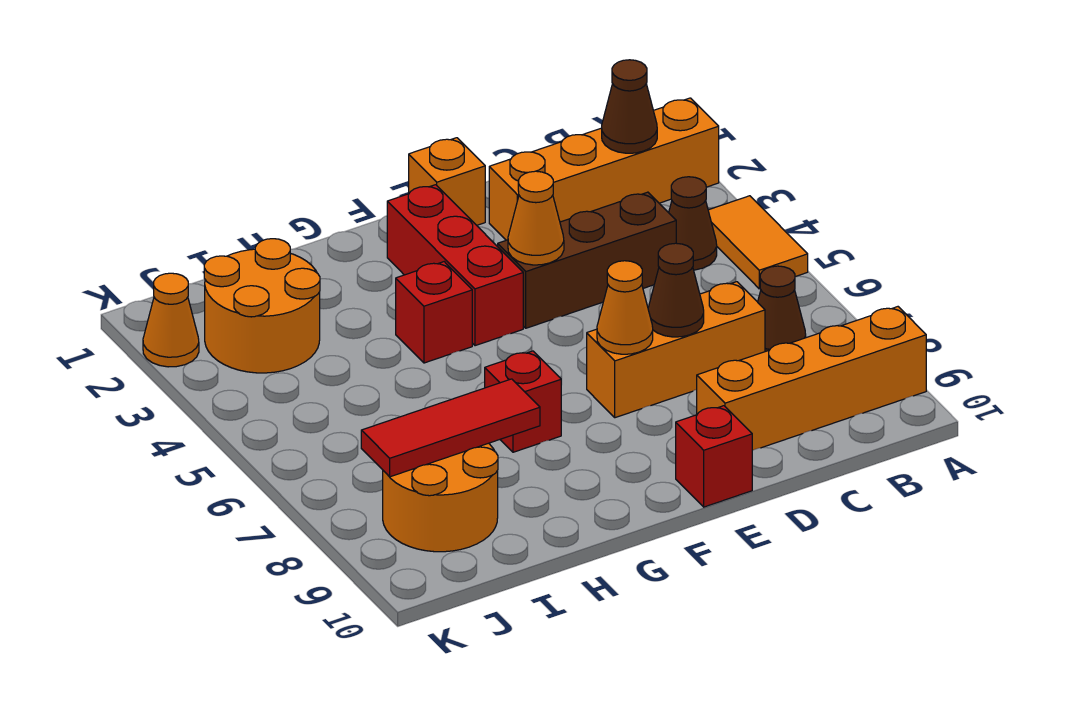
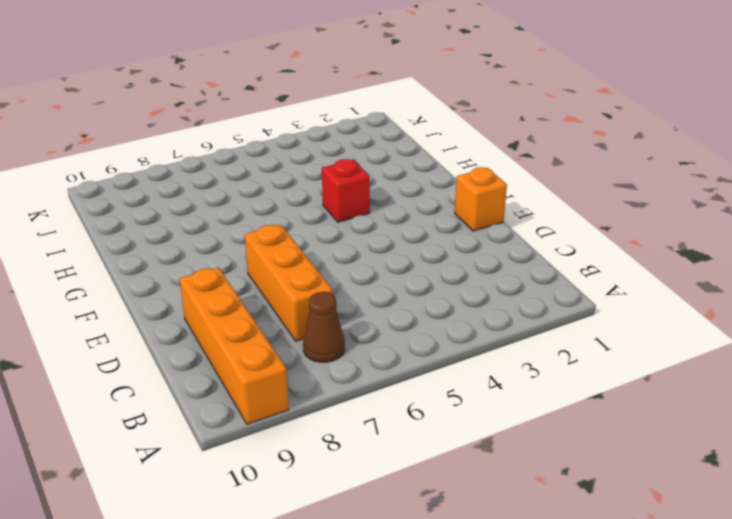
none -> orange brick A2:D2 level 1
none -> orange tile A4:A5 level 1
none -> brown cone B4 level 1

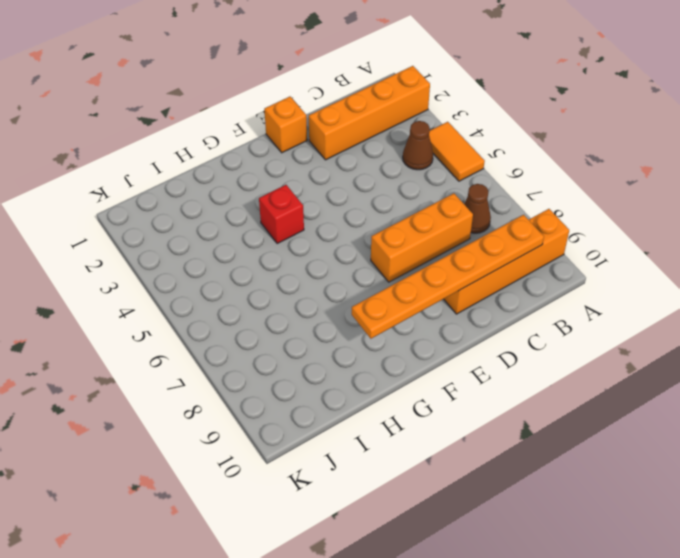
orange plate B9:G9 level 2 -> none
none -> brown brick C4:E4 level 1
none -> red brick E10 level 1
none -> red brick F2:F4 level 1

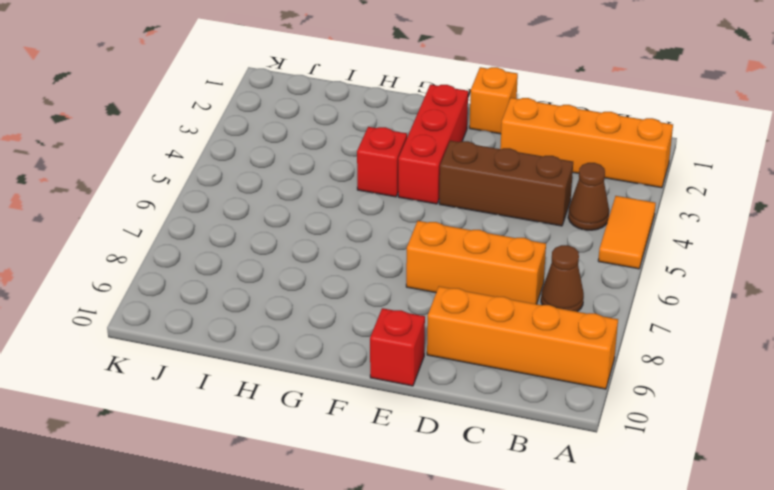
none -> red brick G7 level 1
none -> orange round brick I2:J3 level 1
none -> orange round brick I8:J9 level 1

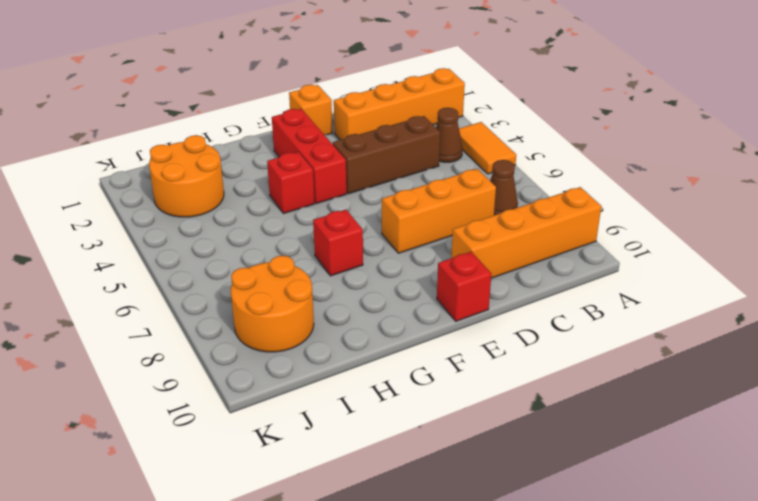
none -> orange cone K2 level 1
none -> brown cone B2 level 2
none -> brown cone D7 level 2

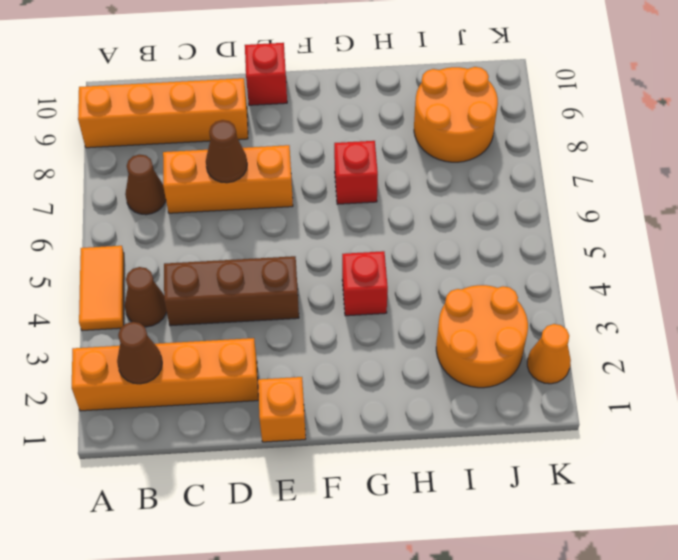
none -> red brick F2:F4 level 1
none -> orange cone E4 level 2
none -> orange cone E7 level 2

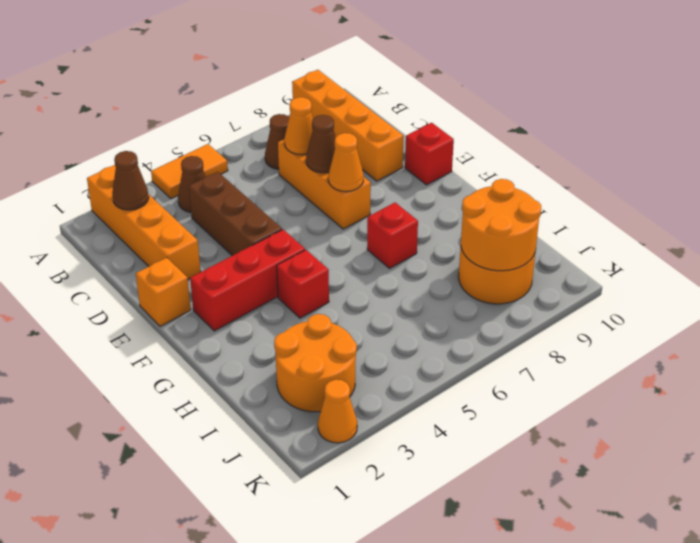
orange cone C7 level 2 -> orange cone E4 level 2
orange round brick I8:J9 level 2 -> red tile H8:J8 level 2

